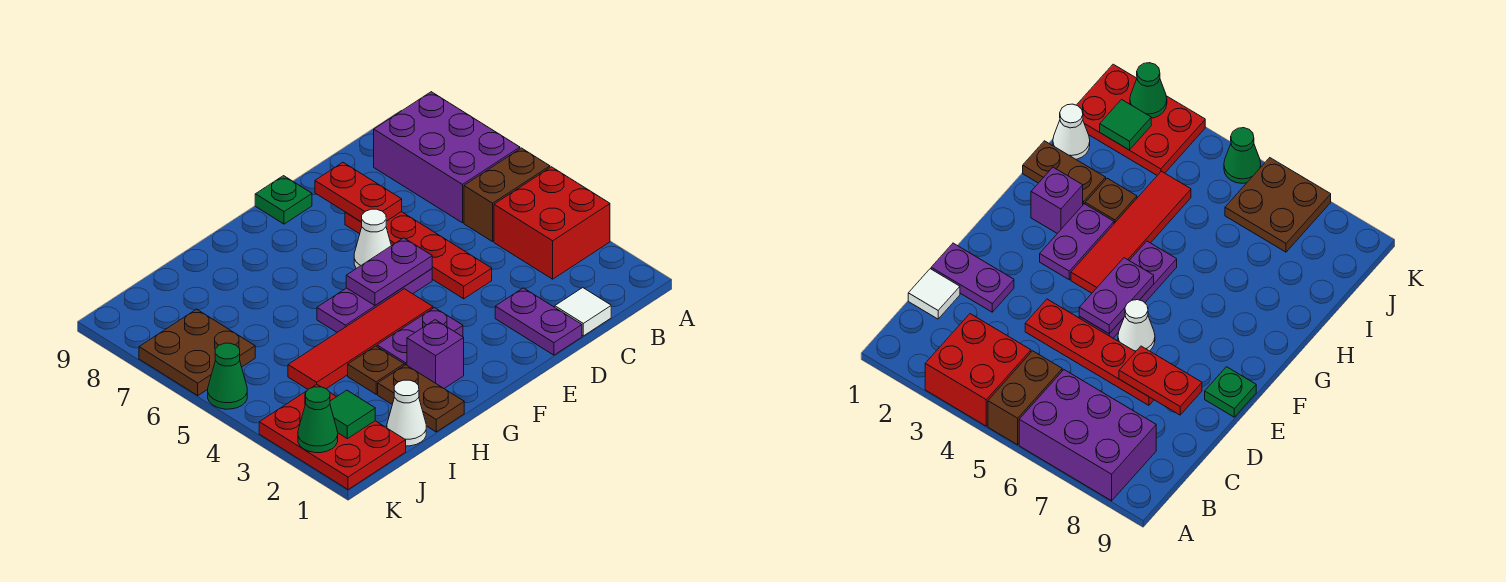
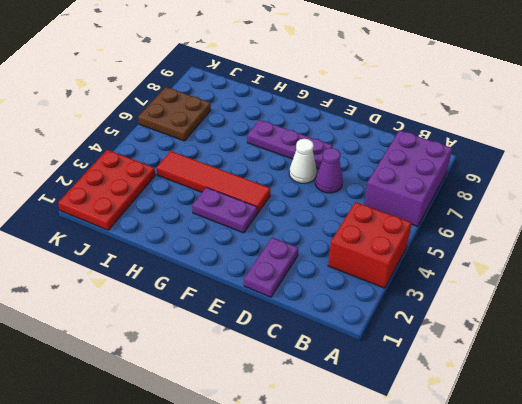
purple cone D6 level 1 -> red plate D4:D7 level 1
purple plate E7:G7 level 1 -> purple plate E5:G5 level 1
none -> brown brick A5:B5 level 1
none -> white tile C1 level 1
none -> green plate E9 level 1

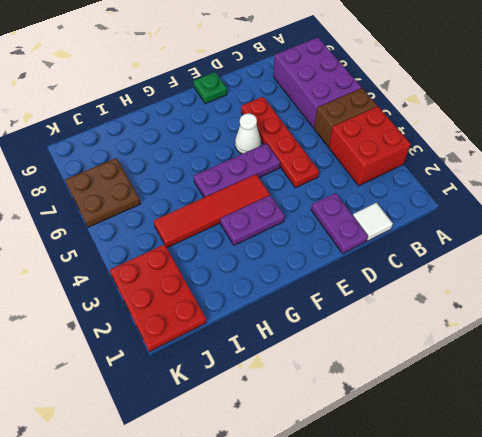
none -> purple brick G2 level 1
none -> brown plate H1:H2 level 1
none -> brown plate H3 level 1

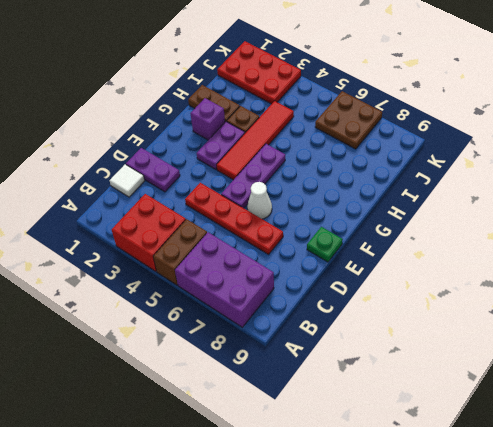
none -> white cone I1 level 1
none -> green cone K5 level 1
none -> red plate D7:D8 level 2

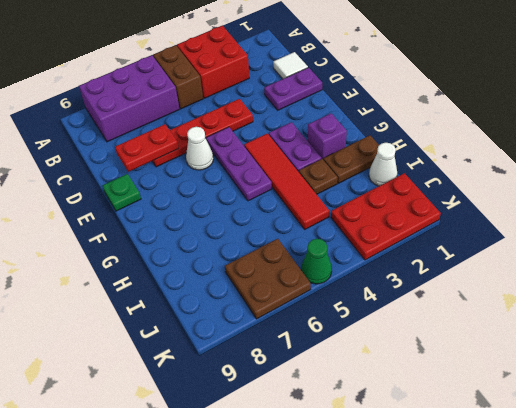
none -> purple plate E5:F5 level 2
none -> green tile J2 level 2
none -> green cone K2 level 2

